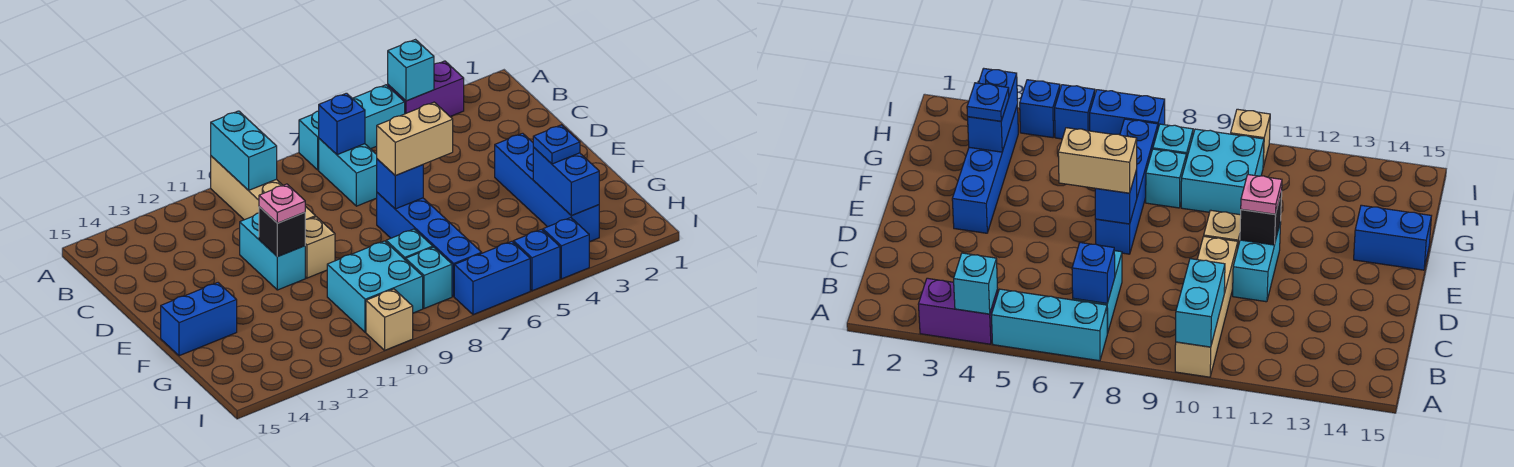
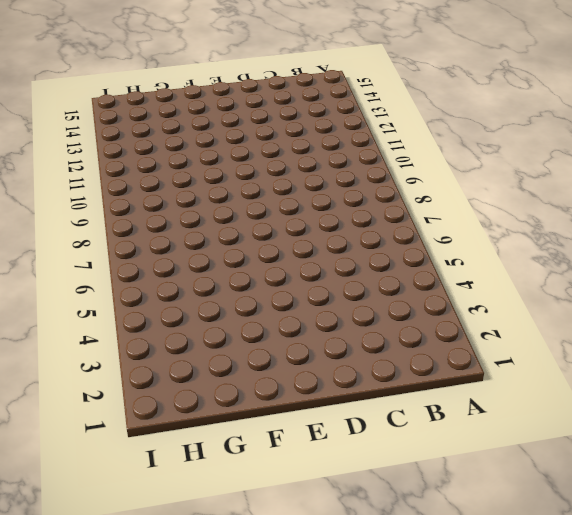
none -> purple brick A3:A4 level 1
none -> cyan brick A5:A7 level 1
none -> tan brick A10:D10 level 1

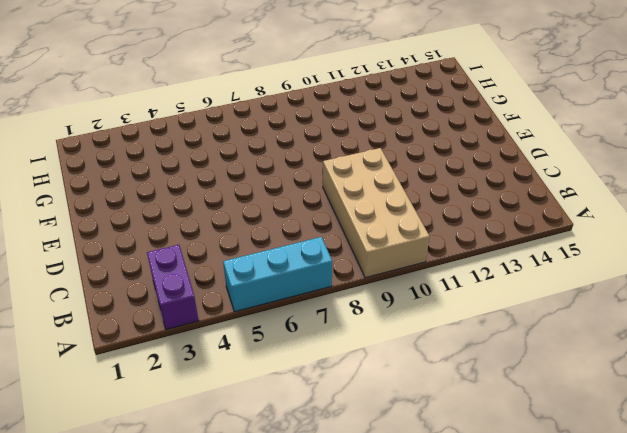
purple brick A3:B3 level 1 -> purple brick A3:A4 level 1
tan brick A9:D10 level 1 -> tan brick A10:D10 level 1
none -> cyan brick B7:C7 level 1
none -> cyan brick D11:E11 level 1
none -> blue brick E3:H3 level 1

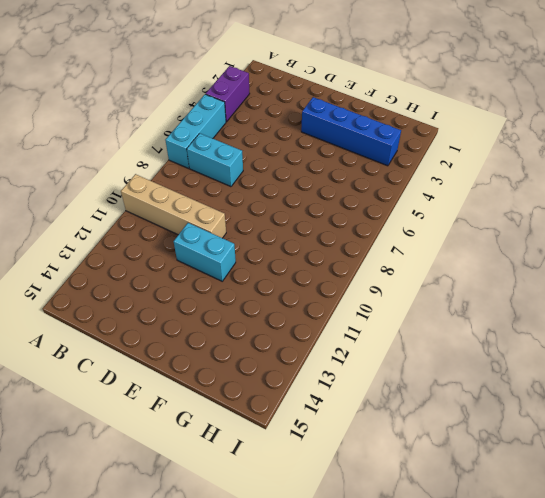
none -> blue brick E7:H7 level 1
none -> tan brick E10 level 1
none -> blue brick F14:F15 level 1

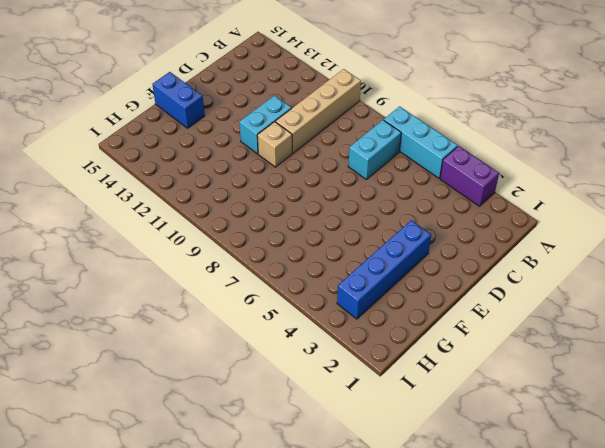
none -> blue brick E7:H7 level 1
none -> cyan brick G8 level 1
none -> cyan brick G9:H10 level 1

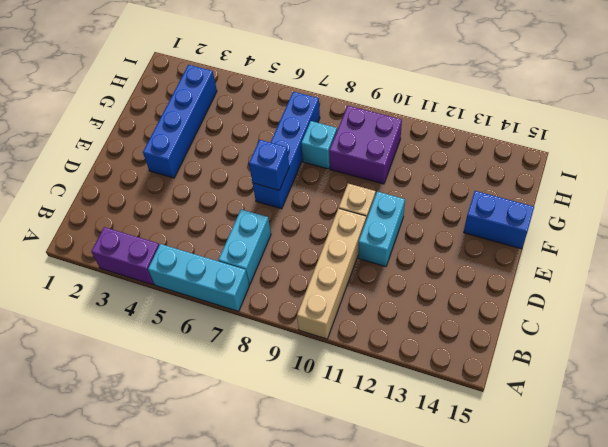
purple brick G9:H10 level 1 -> cyan brick G9:H10 level 1
none -> cyan brick H8 level 1
none -> blue brick I4 level 1
none -> blue brick I5 level 1

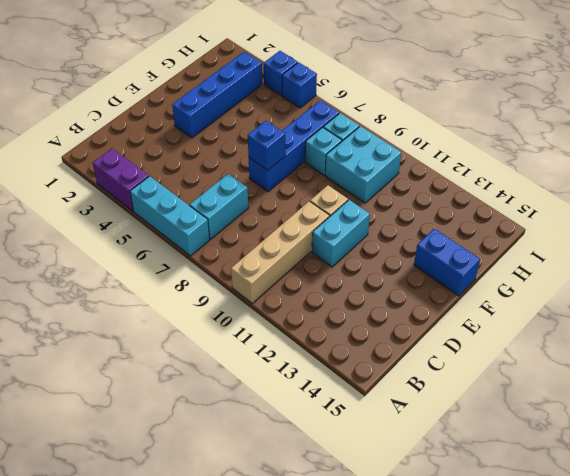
none -> blue brick I6:I7 level 1
none -> tan brick I10 level 1
none -> cyan brick A4 level 2

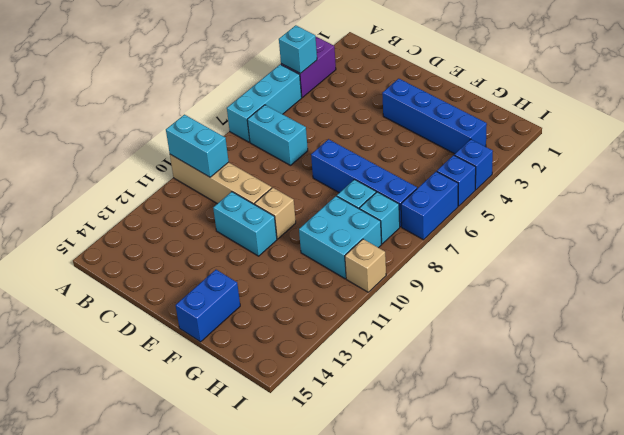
none -> blue brick B7 level 2
none -> blue brick E7 level 2
none -> black brick E11 level 2

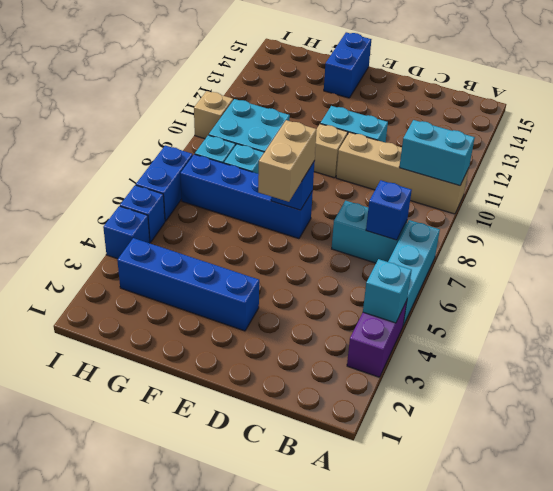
none -> black brick E11 level 2
none -> blue brick G3:H3 level 2
none -> pink plate E11 level 3

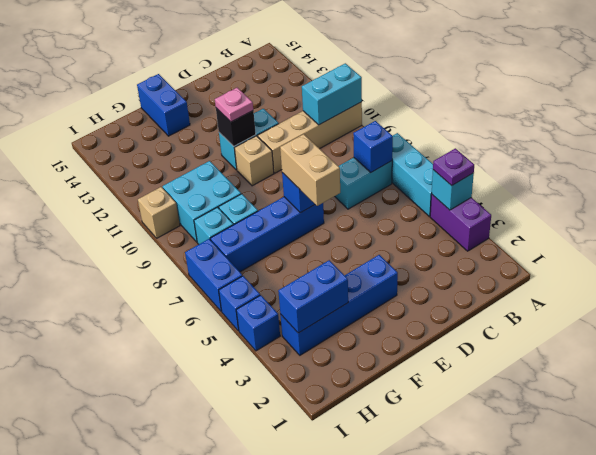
purple plate A4 level 3 -> none
none -> blue plate G3 level 3

